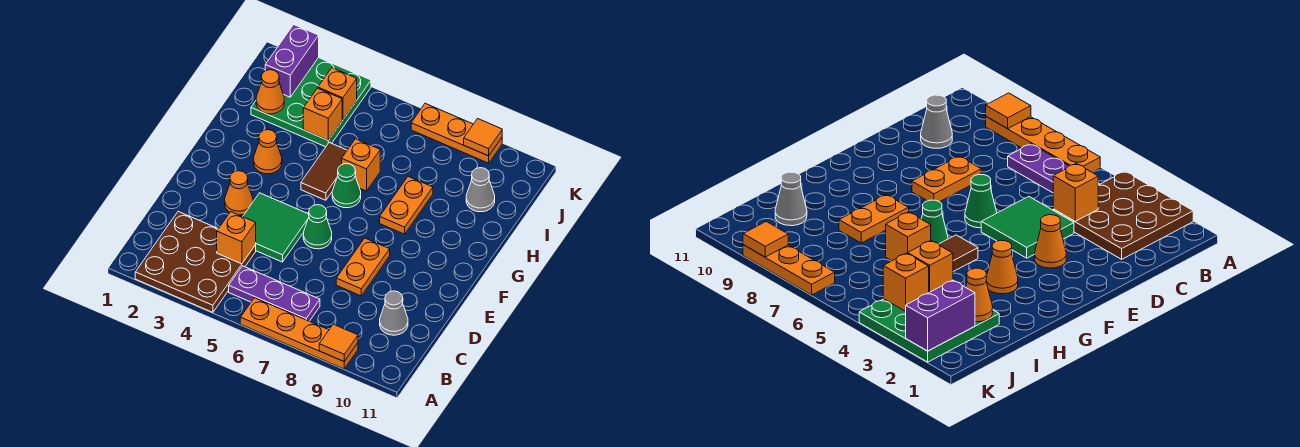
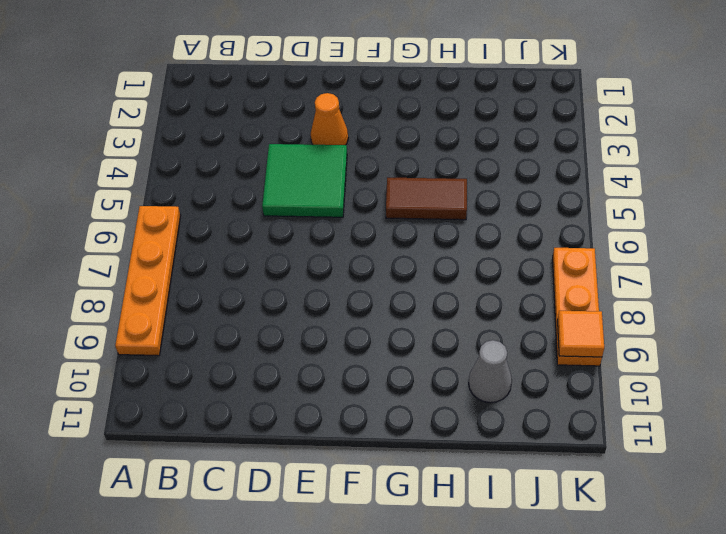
none -> brown plate A2:C4 level 1
none -> purple plate B5:B7 level 1
none -> grey cone C10 level 1

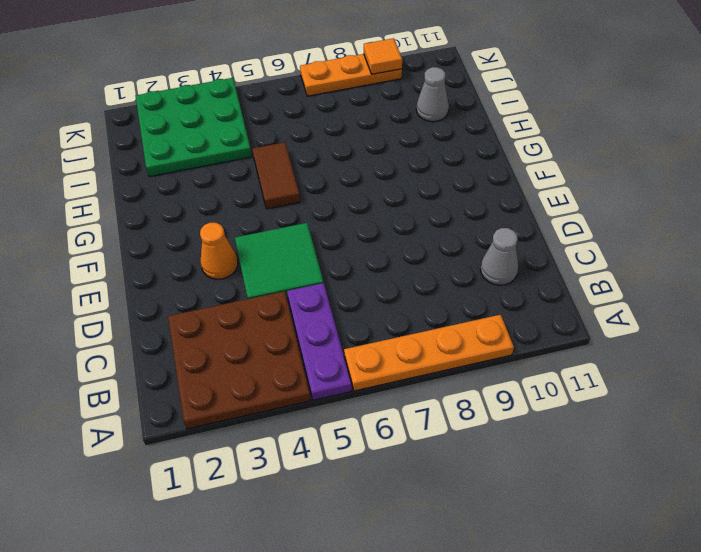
purple plate A5:C5 level 1 -> purple plate B5:B7 level 1
none -> orange plate D8:E8 level 1
none -> green cone E6 level 1
none -> orange cone G3 level 1

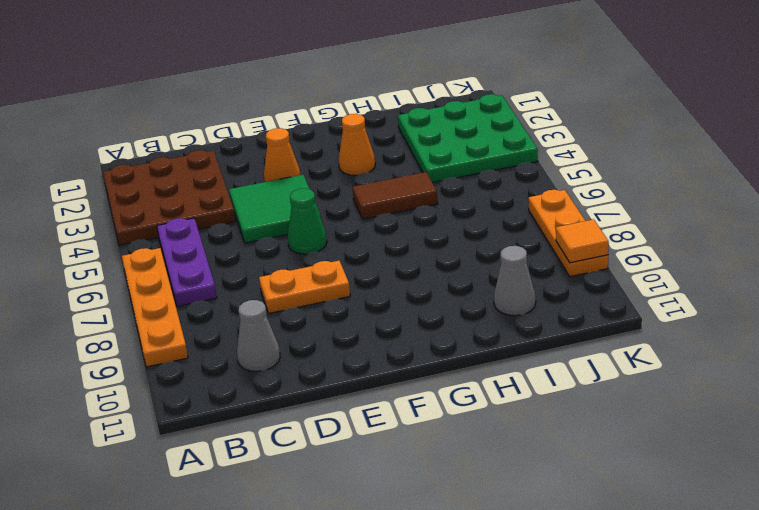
none -> green cone G6 level 1
none -> orange plate G8:H8 level 1
none -> orange brick H6 level 1

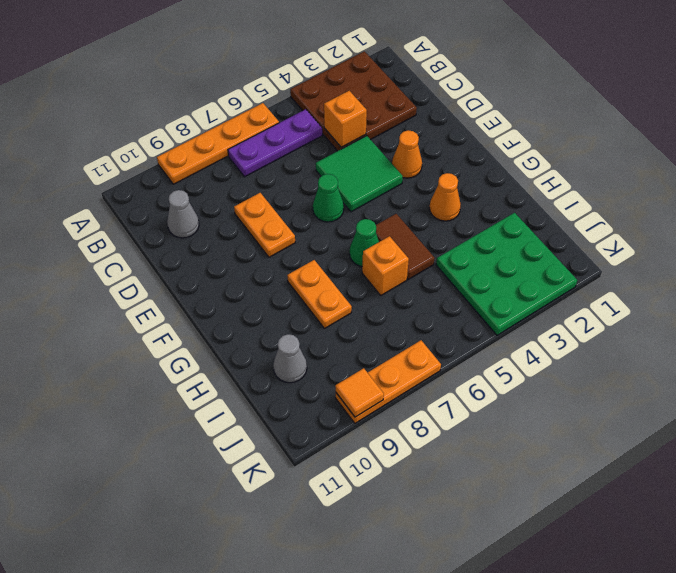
none -> orange tile A9 level 2
none -> orange cone I2 level 2
none -> orange brick I4 level 2

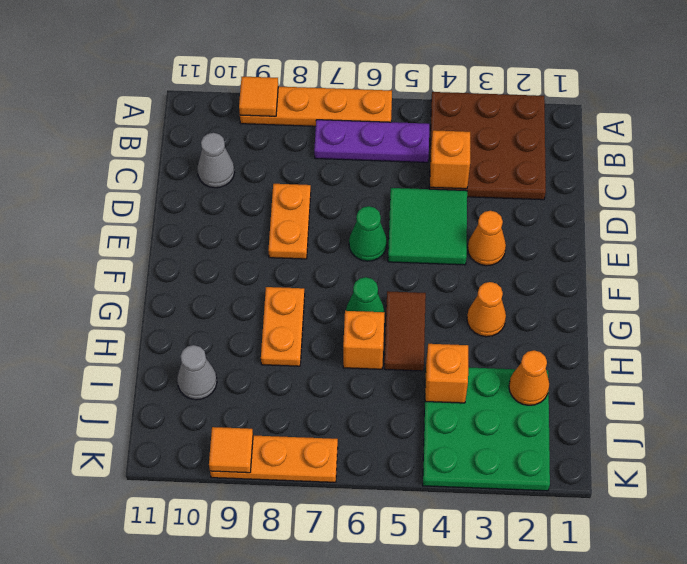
none -> purple brick J2:K2 level 2
none -> orange brick J4 level 2

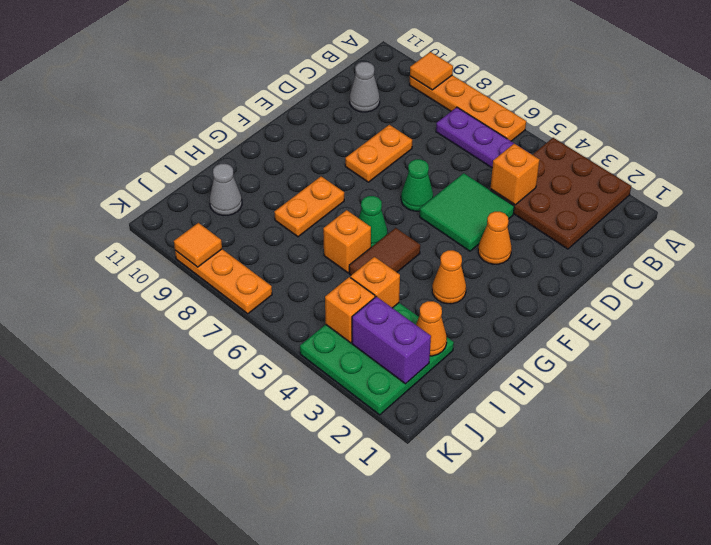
purple brick J2:J3 level 2 -> purple brick J2:K2 level 2

